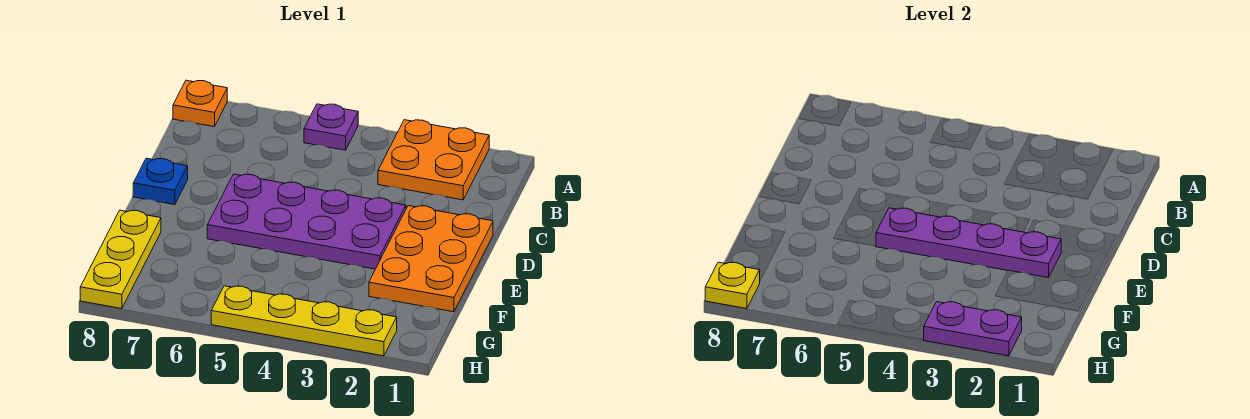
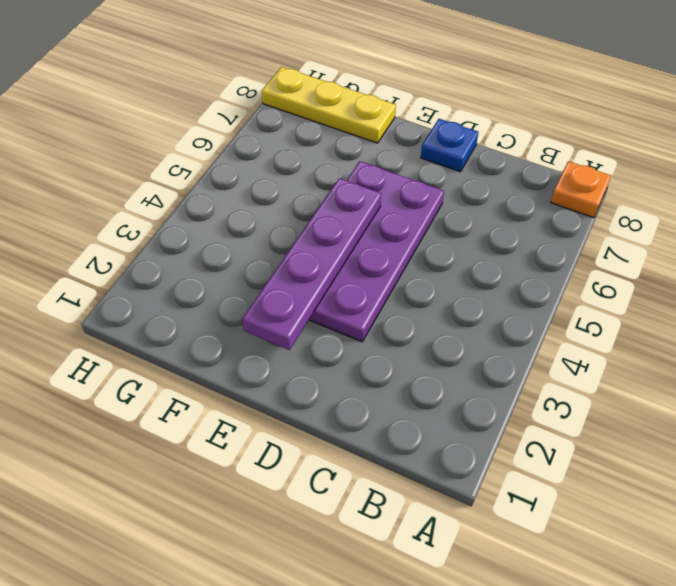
none -> orange plate A2:B3 level 1
none -> purple plate A5 level 1

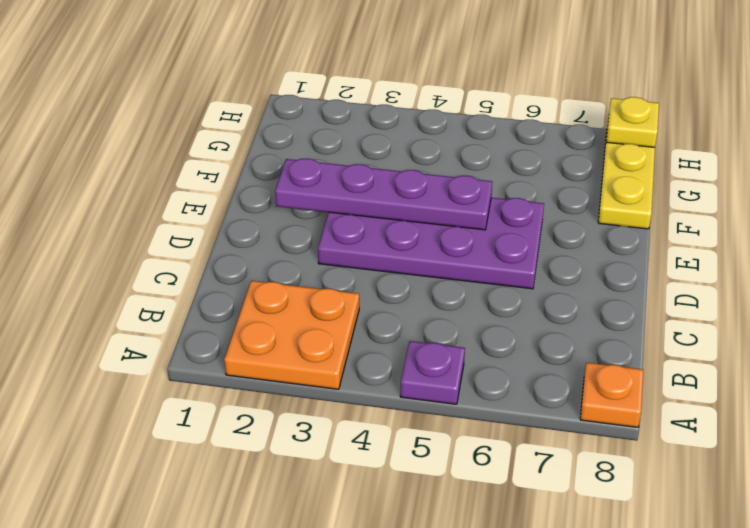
none -> orange plate D1:F2 level 1
none -> blue plate D8 level 1

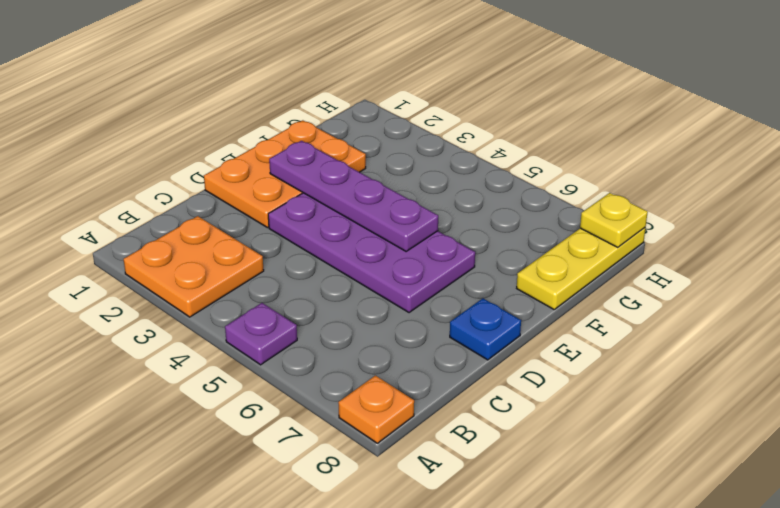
none -> yellow plate H2:H5 level 1
none -> purple plate H2:H3 level 2

